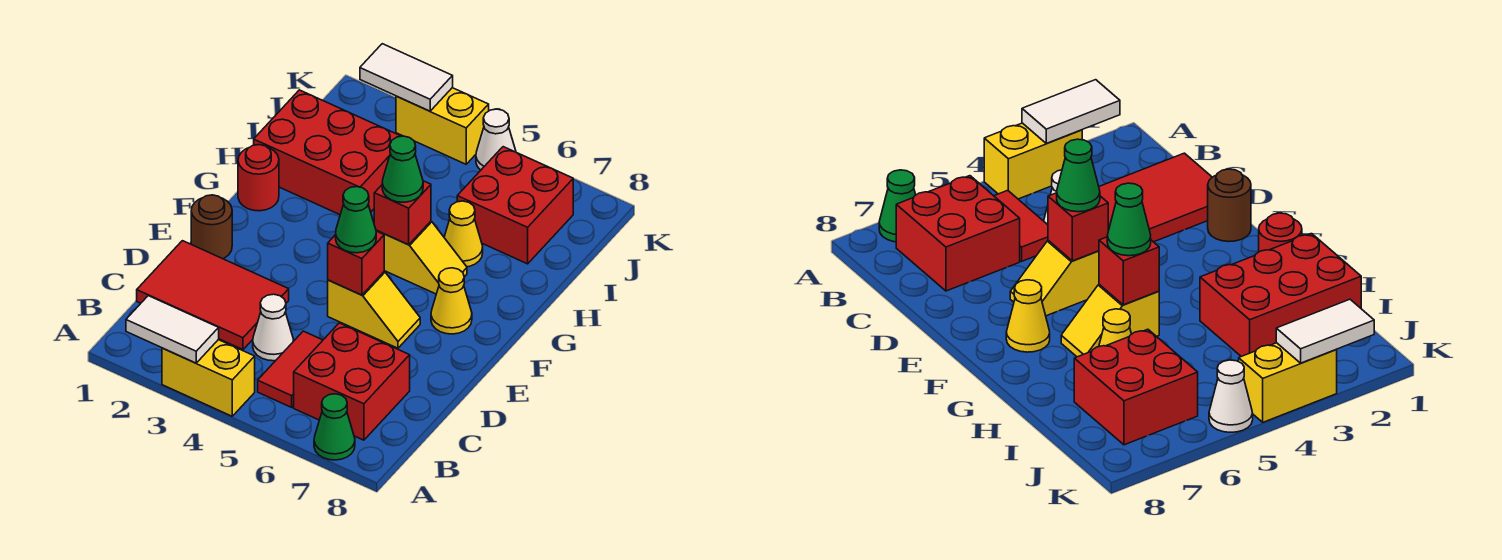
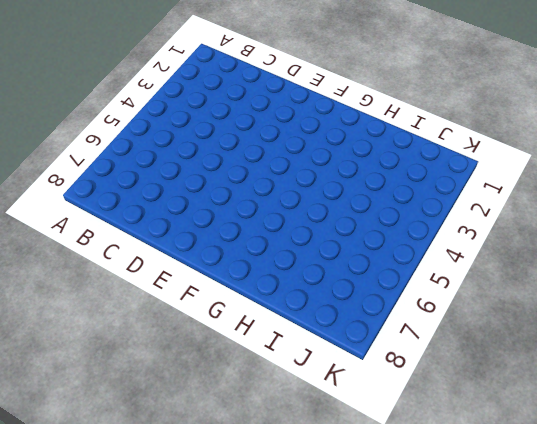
none -> yellow brick A3:A4 level 1
none -> green cone A7 level 1
none -> red tile B5:C5 level 1

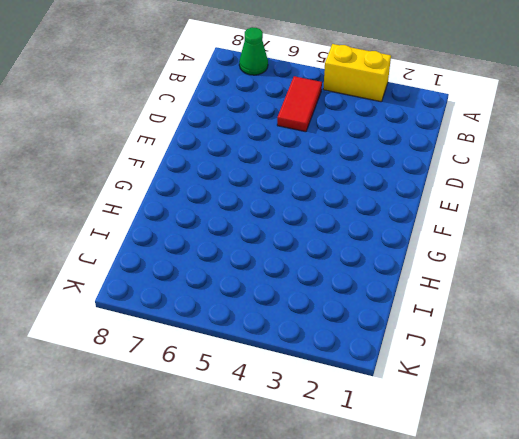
none -> red brick B6:C7 level 1
none -> red tile C1:D3 level 1
none -> white cone C4 level 1

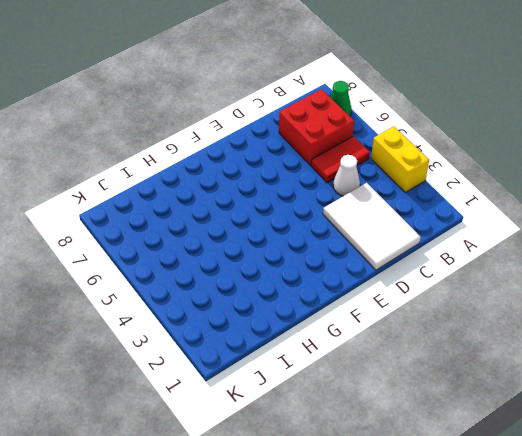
white tile C1:D3 level 1 -> red tile C1:D3 level 1
none -> brown round brick E1 level 1
none -> yellow slope E5:E6 level 1 top 5
none -> yellow cone F7 level 1

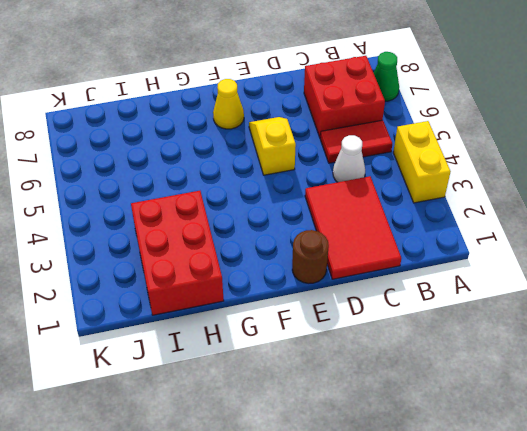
none -> red round brick G1 level 1
none -> yellow slope G5:G6 level 1 top 5
none -> yellow cone H6 level 1

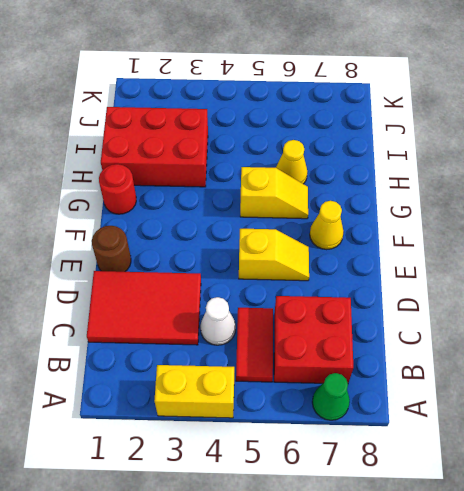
none -> red brick I6:J7 level 1
none -> yellow brick K3:K4 level 1
none -> white cone K5 level 1

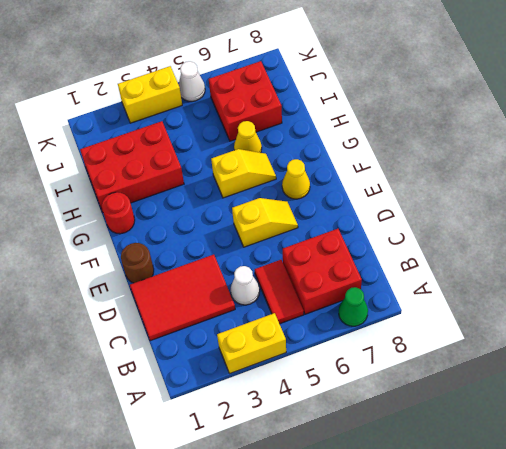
none -> white tile A2:A3 level 2
none -> red brick E5 level 2
none -> red brick G5 level 2

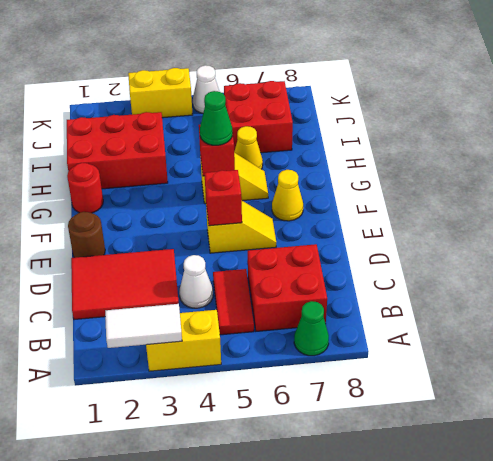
none -> white tile K2:K3 level 2
none -> green cone E5 level 3

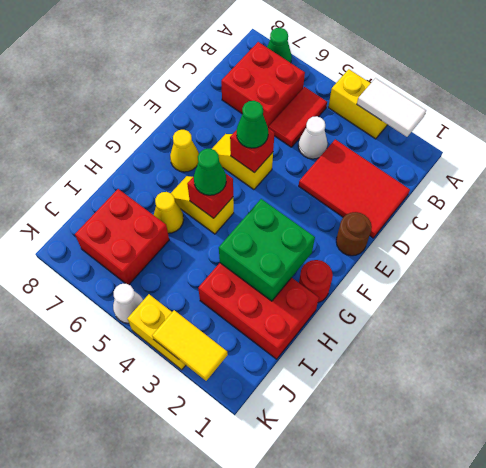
green brick G2:H3 level 2 -> none
yellow tile K2:K3 level 2 -> white tile K2:K3 level 2

